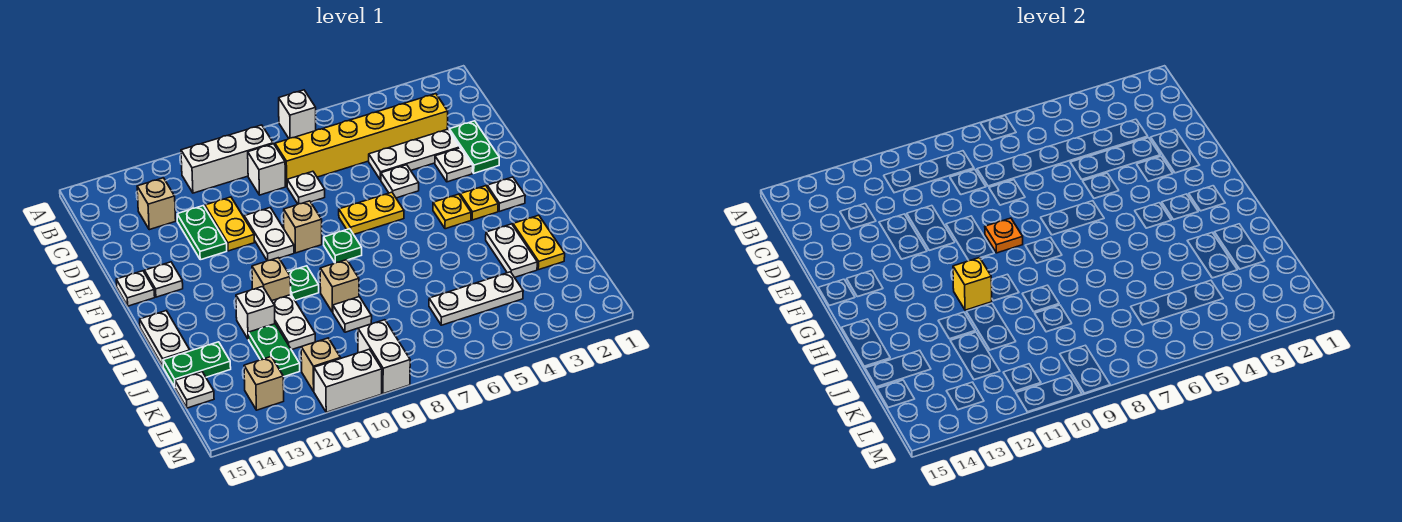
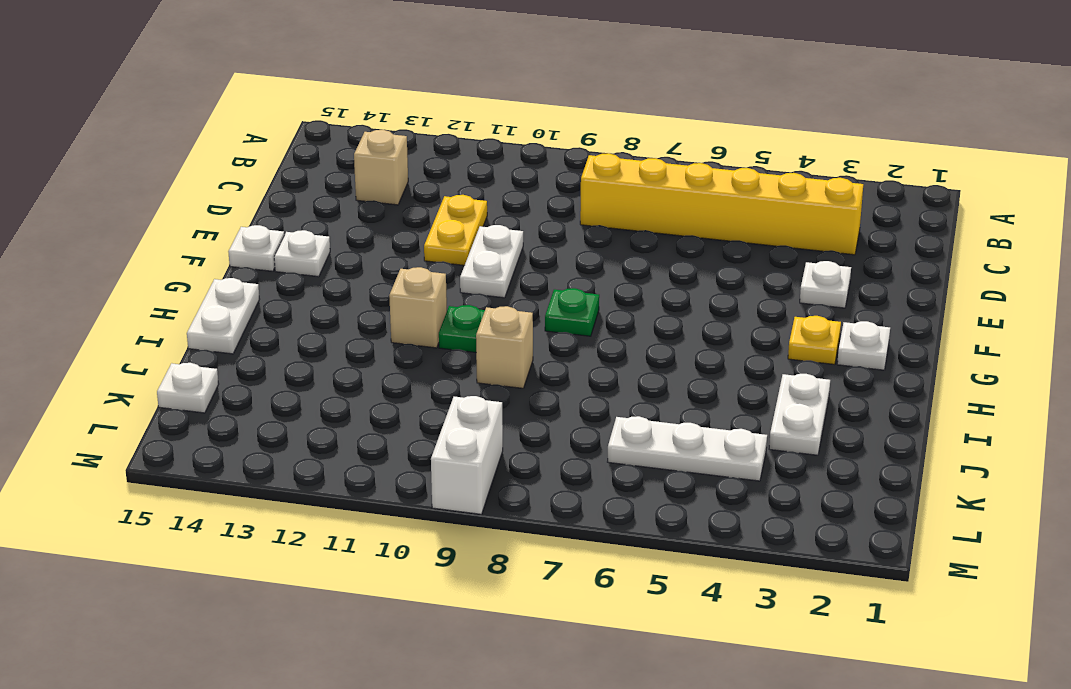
none -> white brick A7 level 1
none -> white brick B9:B11 level 1
none -> white brick C9 level 1
none -> green plate D2:E2 level 1

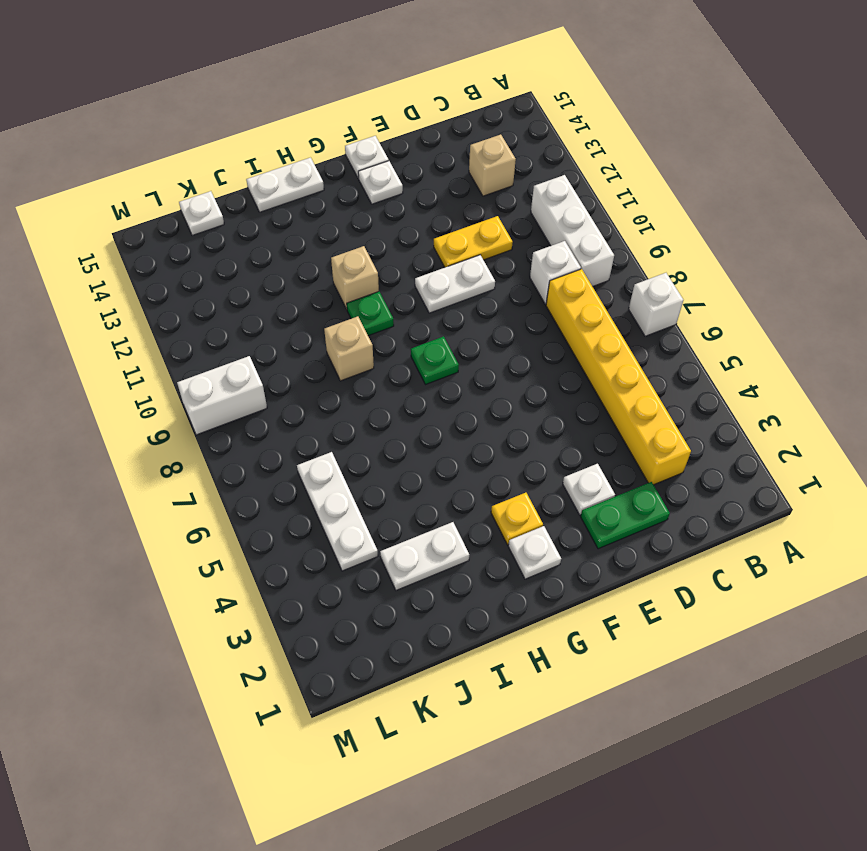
none -> white plate D3:D5 level 1
none -> white plate D8 level 1
none -> green plate D12:E12 level 1
none -> white plate E5 level 1

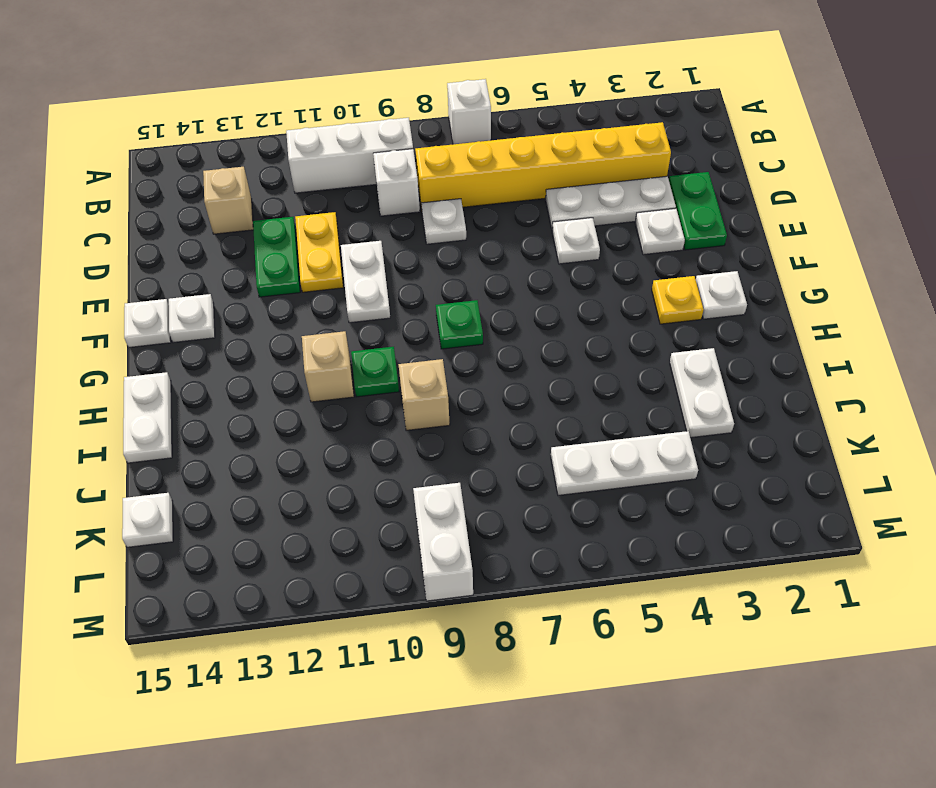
none -> yellow plate F6:F7 level 1
none -> tan brick F9 level 1
none -> yellow plate G4 level 1
none -> yellow plate I2:J2 level 1

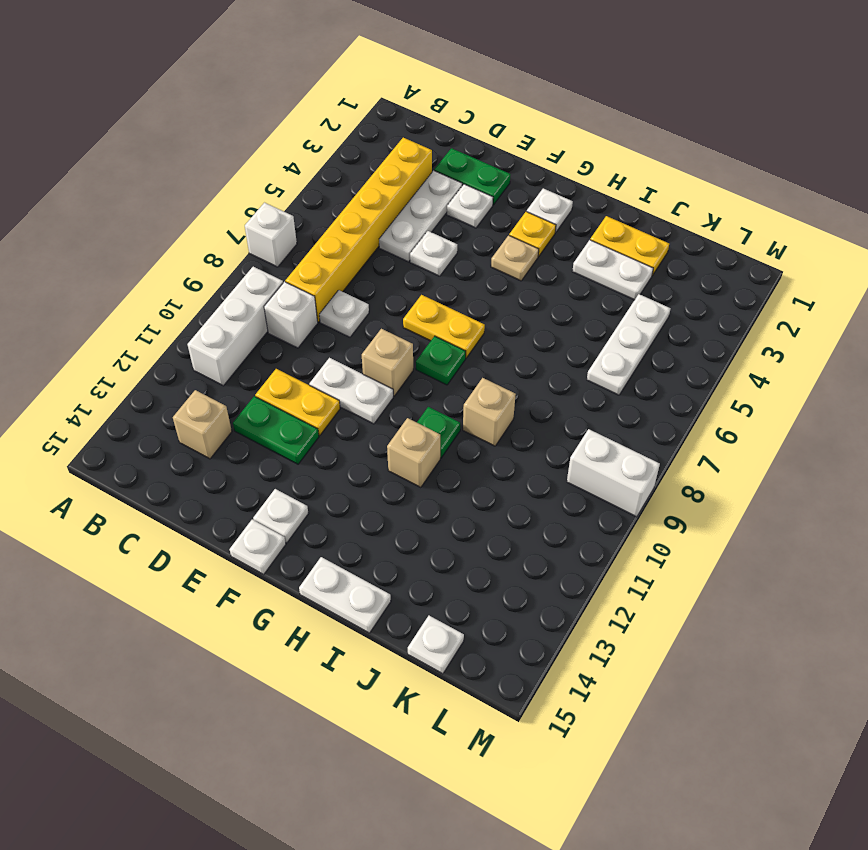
yellow plate F7:G7 level 1 -> yellow plate F6:F7 level 1
tan plate G4 level 1 -> yellow plate G4 level 1
none -> white plate I11:J11 level 1
none -> white brick I12 level 1
none -> white plate J9 level 1
none -> green plate J12:K12 level 1

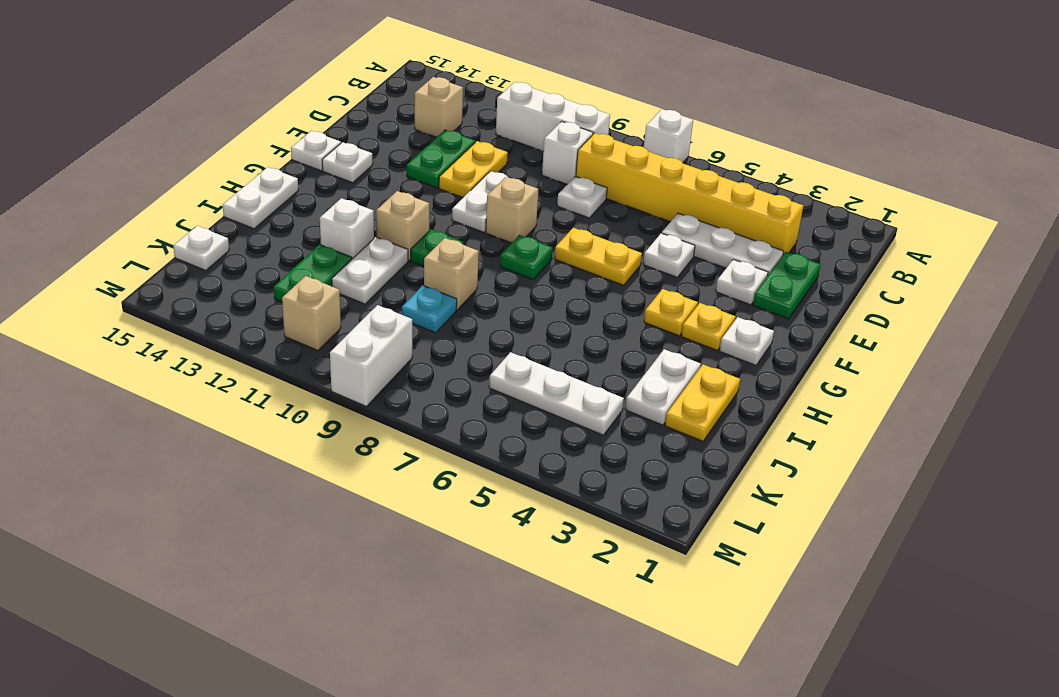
cyan plate J9 level 1 -> white plate J9 level 1
none -> green plate J14:J15 level 1
none -> tan brick L13 level 1
none -> white brick M10:M11 level 1
none -> orange plate F9 level 2

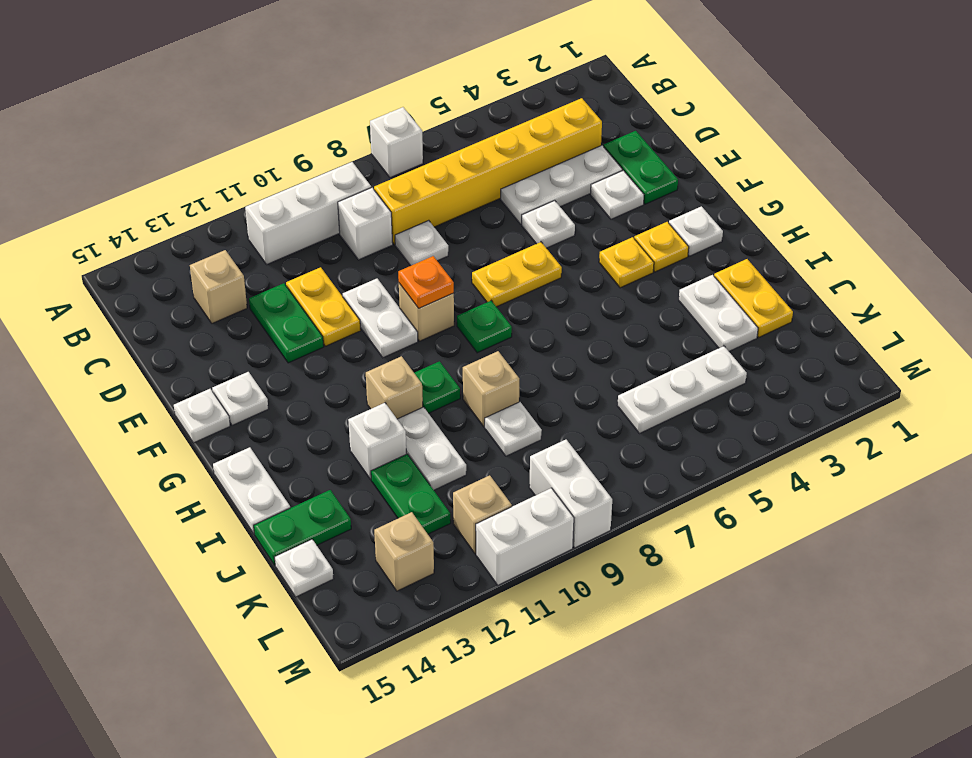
none -> yellow brick H11 level 2

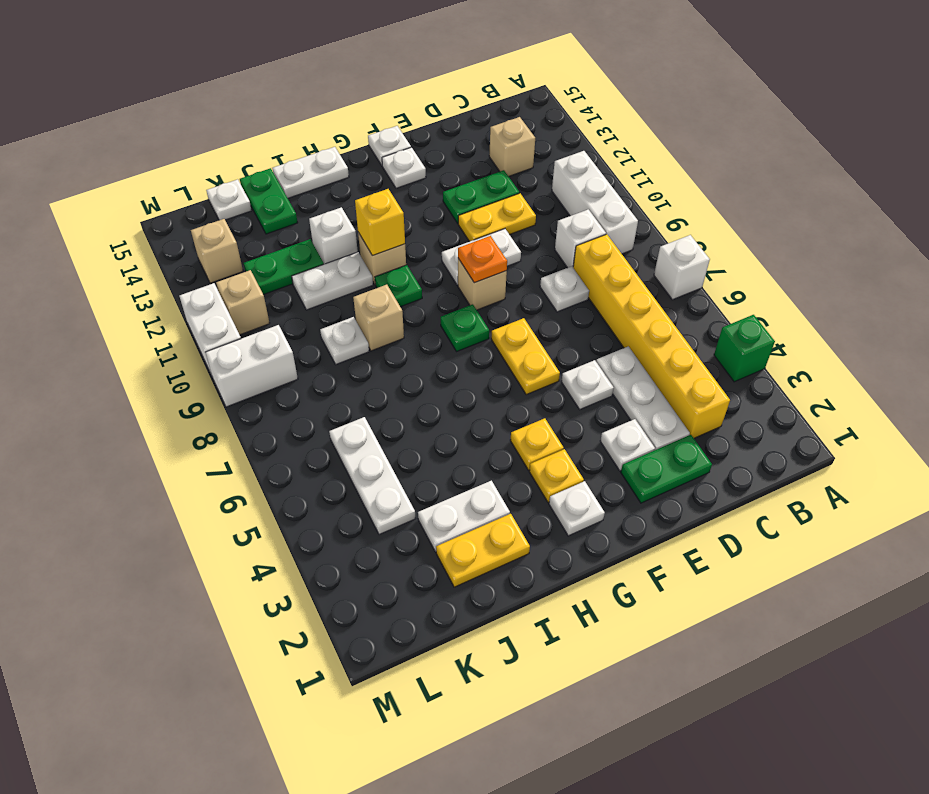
green brick A4 level 1 -> none

